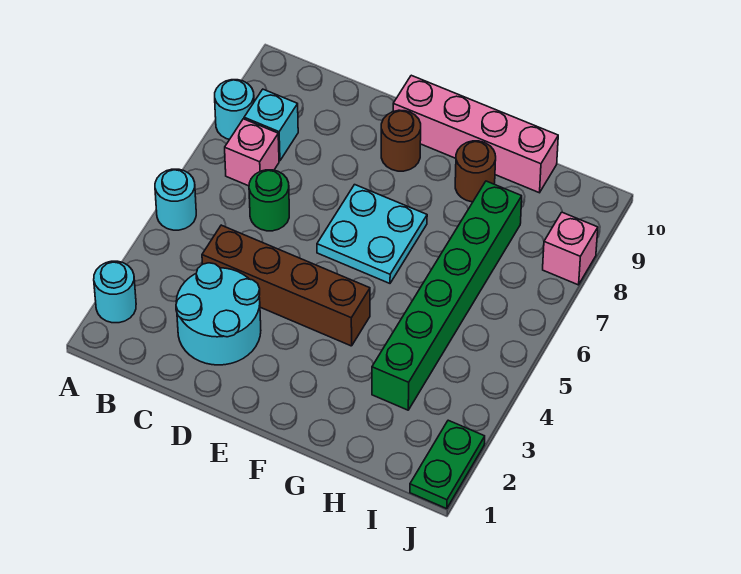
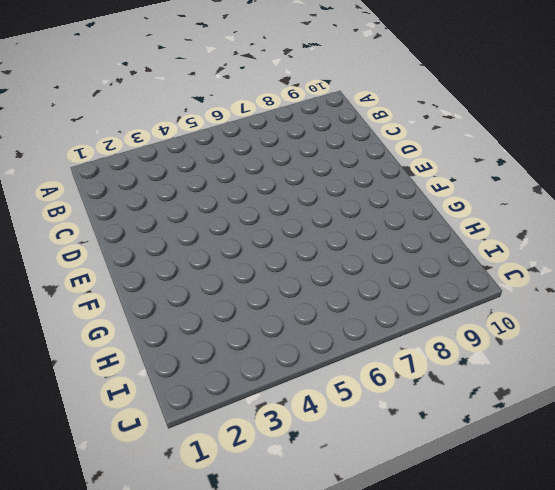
none -> cyan round brick A2 level 1
none -> cyan round brick A5 level 1
none -> cyan round brick A8 level 1

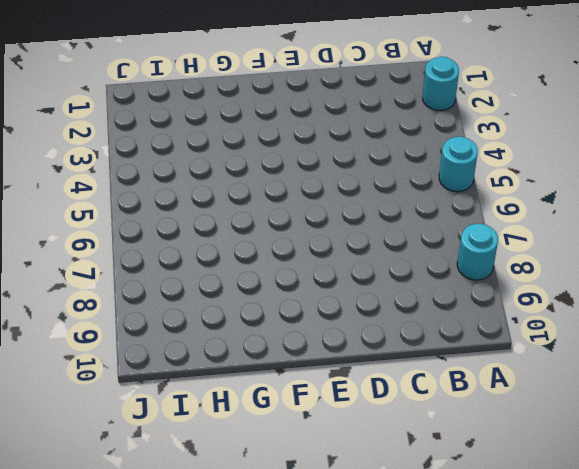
none -> pink brick B7 level 1
none -> cyan brick B8 level 1
none -> cyan round brick C2:D3 level 1

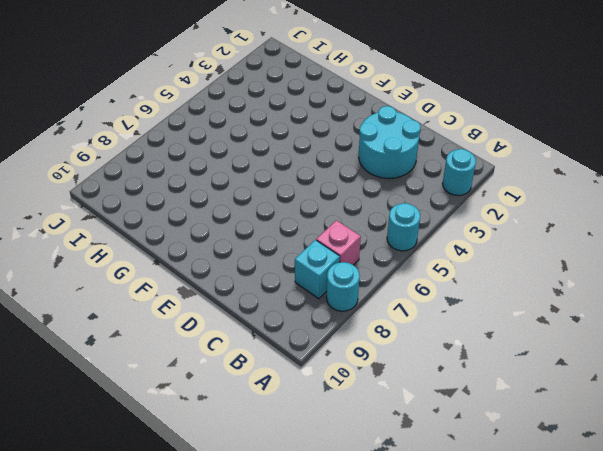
none -> brown brick C4:F4 level 1
none -> green round brick C6 level 1
none -> cyan plate E6:F7 level 1

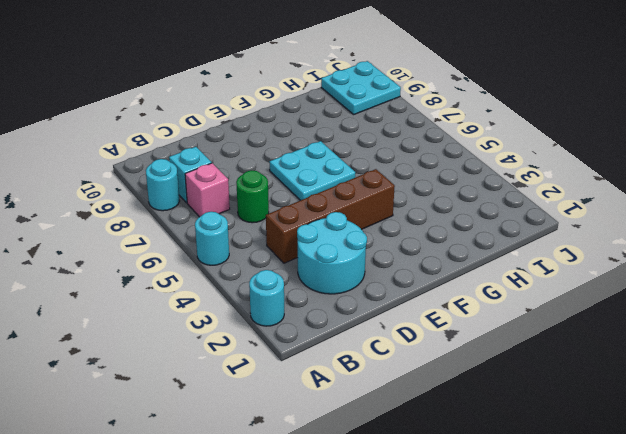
cyan plate I9:J10 level 1 -> none
none -> brown round brick E9 level 1
none -> pink brick E10:H10 level 1
none -> brown round brick G9 level 1

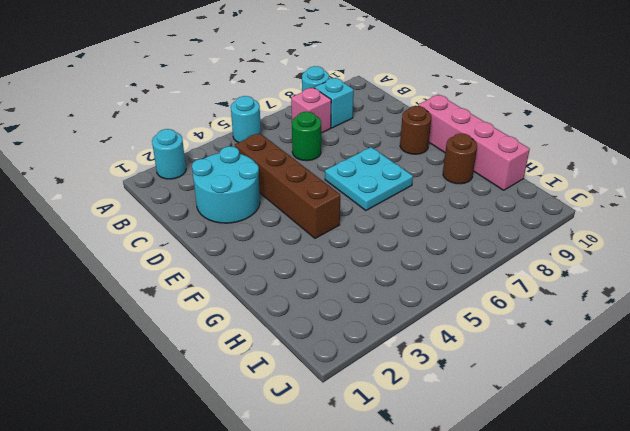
none -> green brick H3:H8 level 1
none -> green plate J1:J2 level 1
none -> pink brick J8 level 1

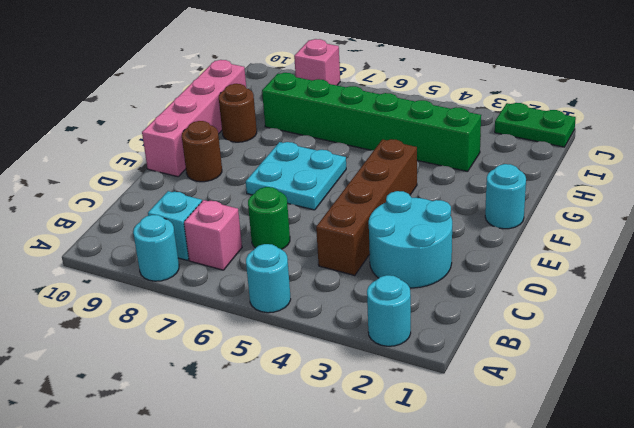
cyan round brick F1 level 1 -> none

